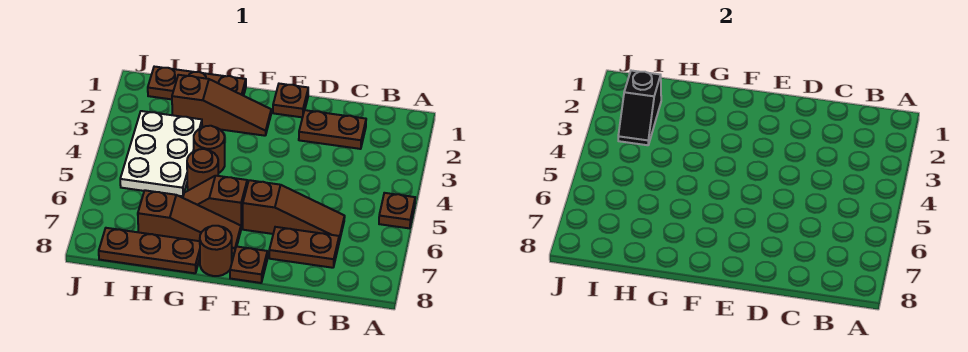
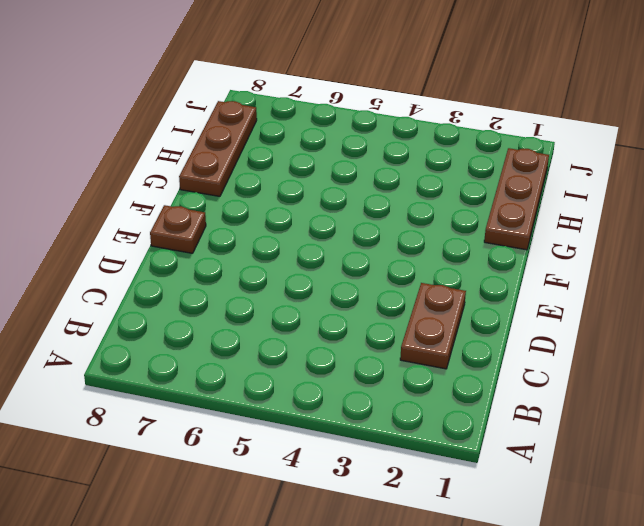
none -> brown plate A5 level 1
none -> brown slope C6:E6 level 1 top E
none -> brown plate C7:D7 level 1

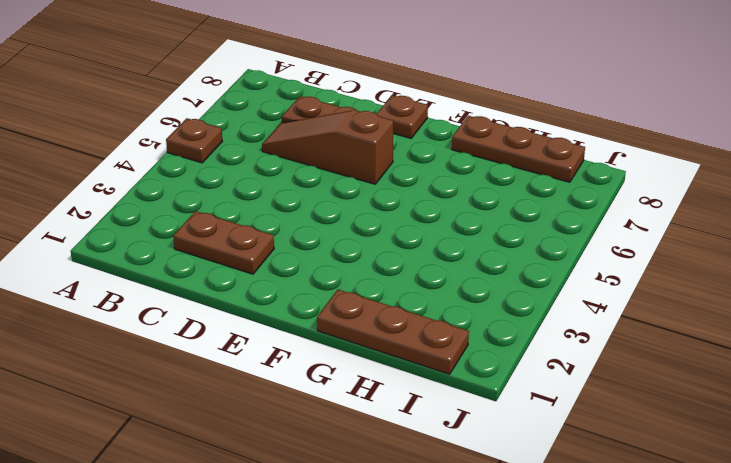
none -> brown plate E1 level 1
none -> brown slope F2:H2 level 1 top H
none -> brown slope F6:G6 level 1 top F

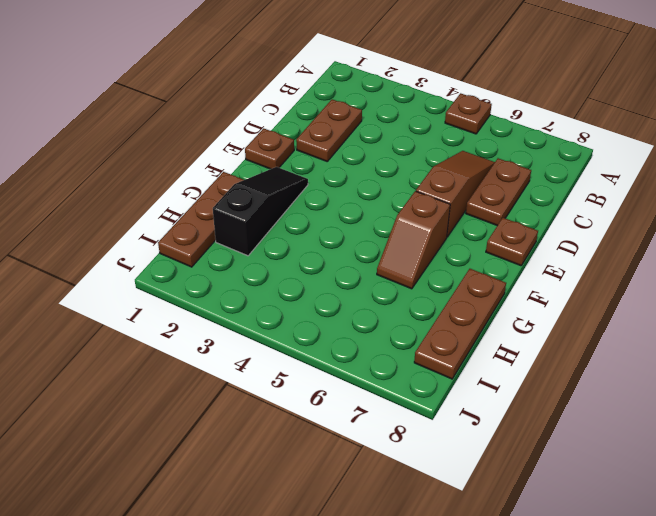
black slope F2:H2 level 1 top H -> brown slope F2:H2 level 1 top H
none -> brown slope F7:H7 level 1 top H
none -> brown round brick F8 level 1
none -> brown round brick G4 level 1

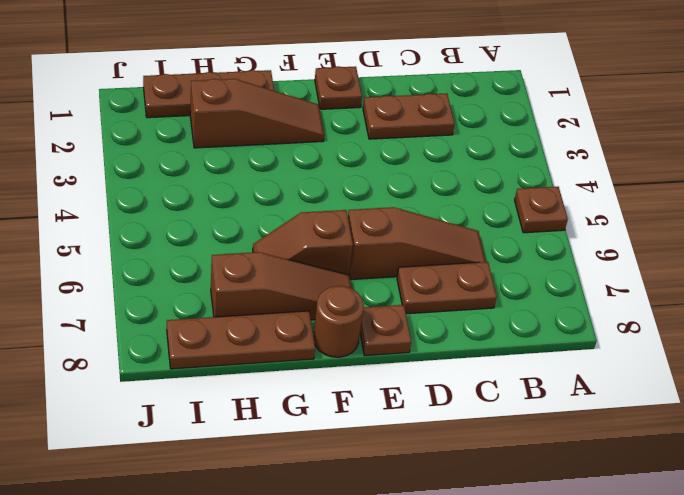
none -> brown round brick G4 level 1
none -> brown round brick G5 level 1
none -> white plate H3:I5 level 1

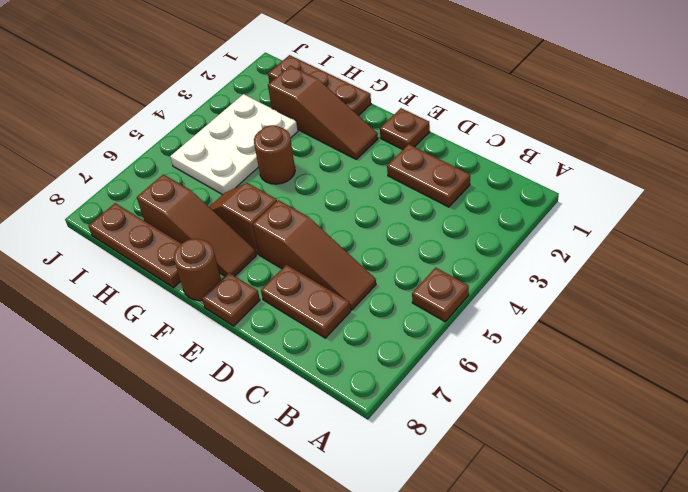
none -> brown round brick G5 level 1
none -> black slope I2:I3 level 2 top 2

